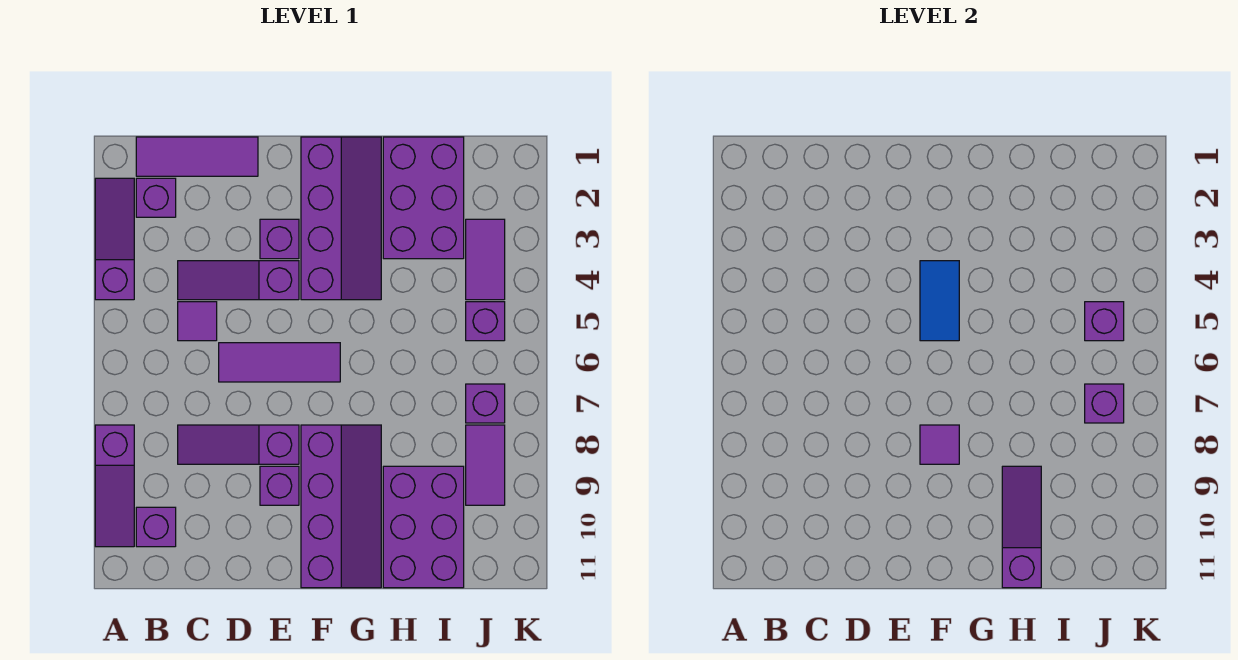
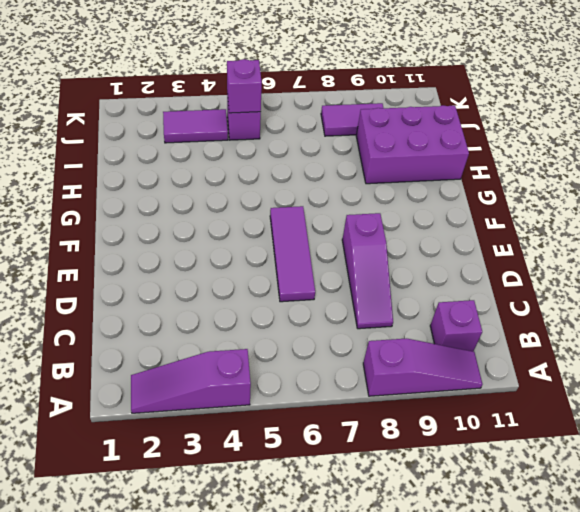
none -> purple tile B1:D1 level 1
none -> purple brick B2 level 1
none -> purple slope C4:E4 level 1 top E

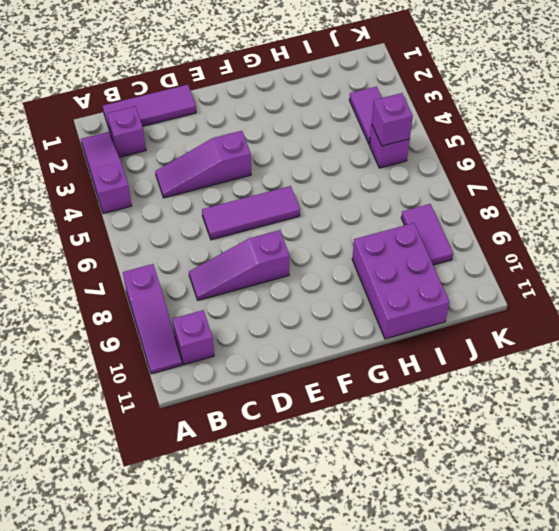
none -> purple tile C5 level 1
none -> purple brick E3 level 1
none -> purple brick E9 level 1

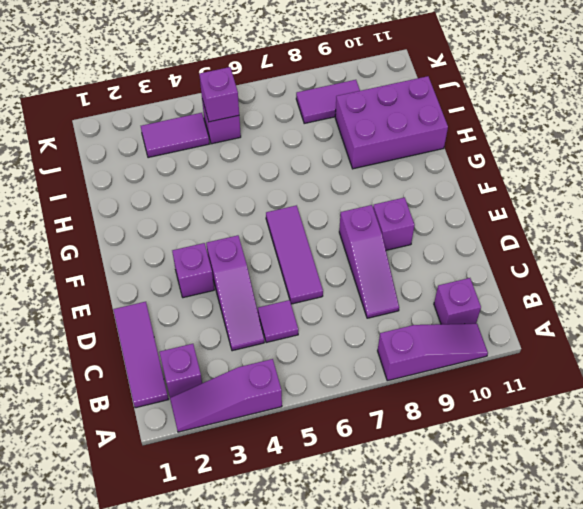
none -> purple slope F1:G4 level 1 top F
none -> purple slope F8:G11 level 1 top F
none -> purple brick H1:I3 level 1

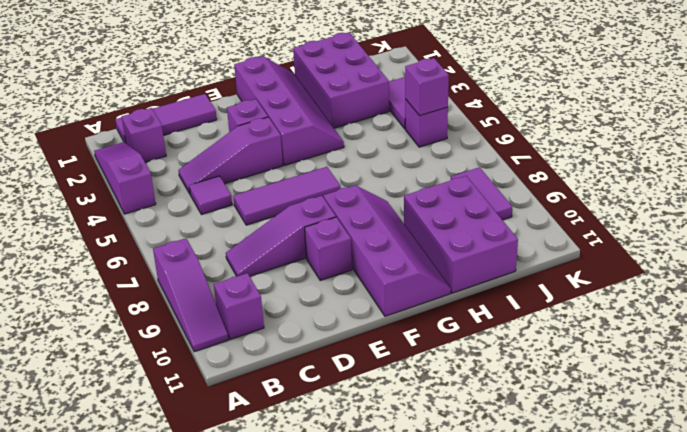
none -> purple brick J7 level 1
none -> blue tile F4:F5 level 2
none -> purple tile F8 level 2

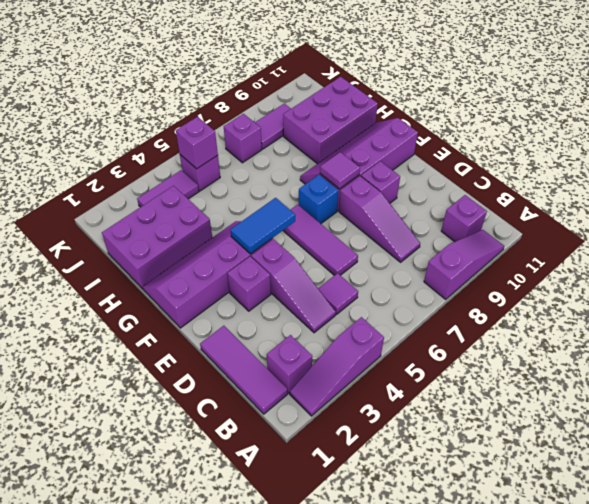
blue brick F7 level 1 -> none
none -> purple slope H9:H11 level 2 top 11
none -> purple brick J7 level 2

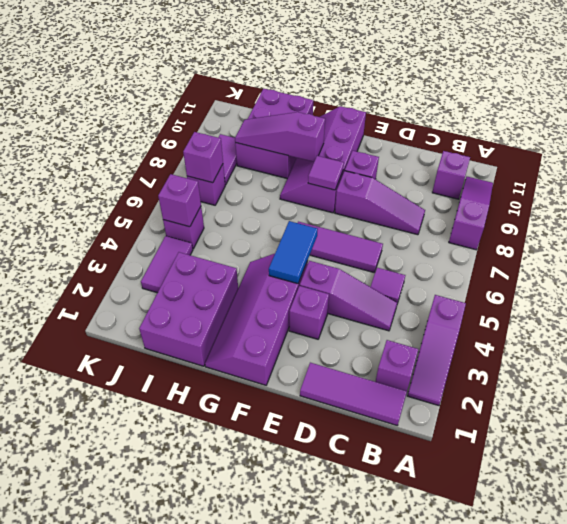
purple slope G9:I9 level 2 top G -> purple slope H9:H11 level 2 top 11

